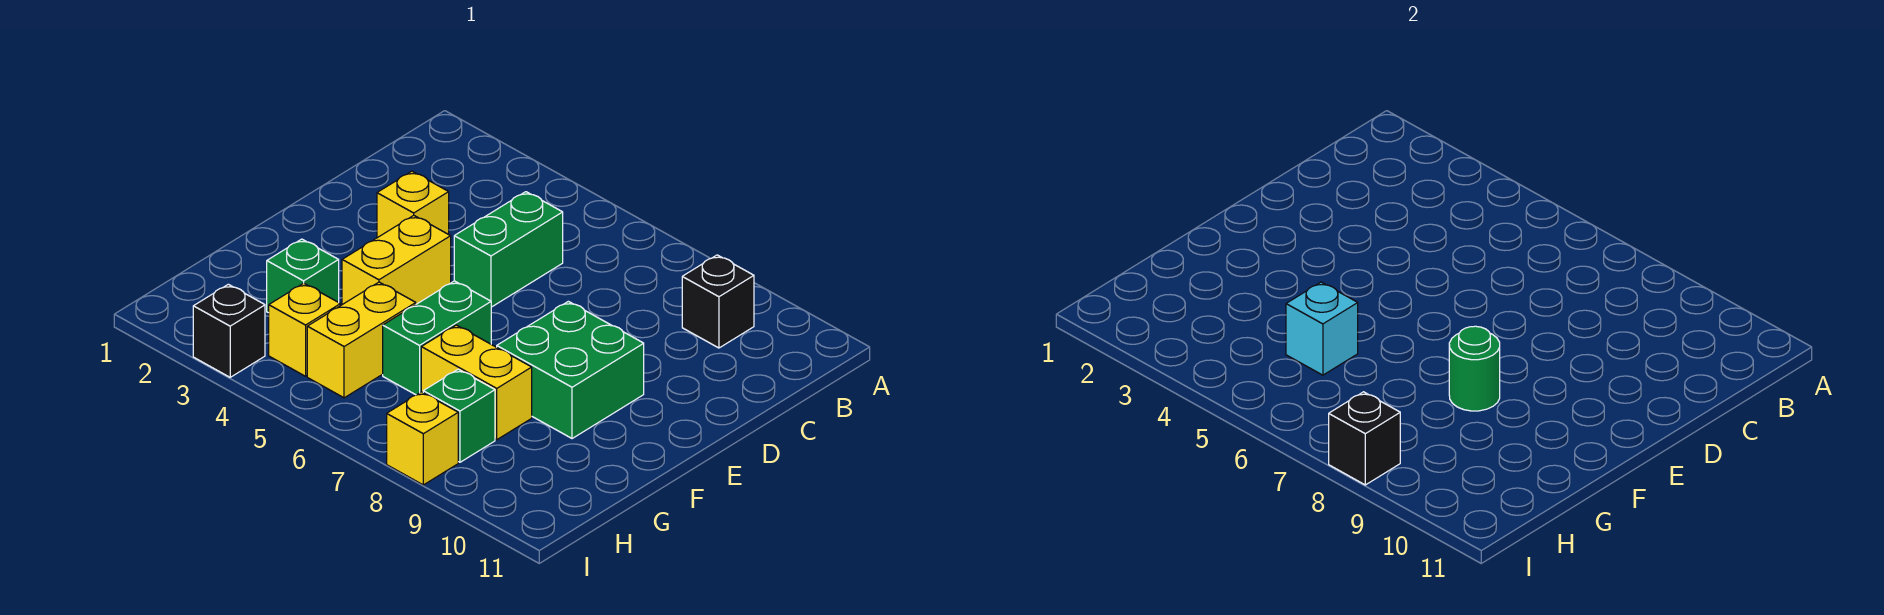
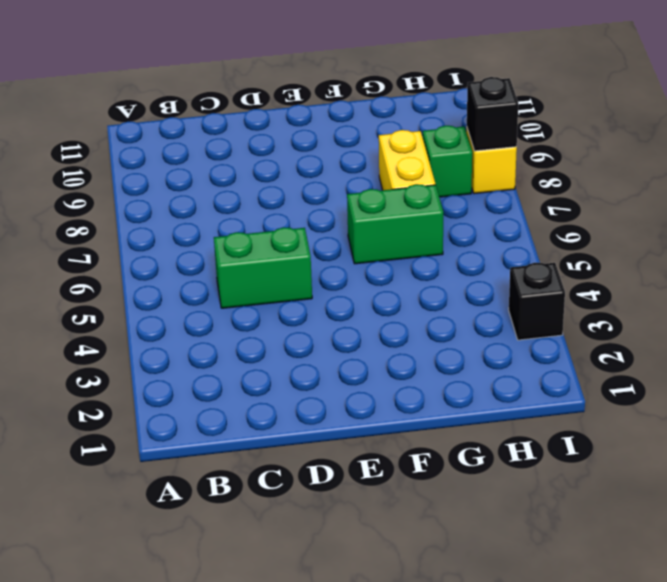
none -> black brick B9 level 1
none -> yellow brick D3 level 1
none -> yellow brick E4:F4 level 1

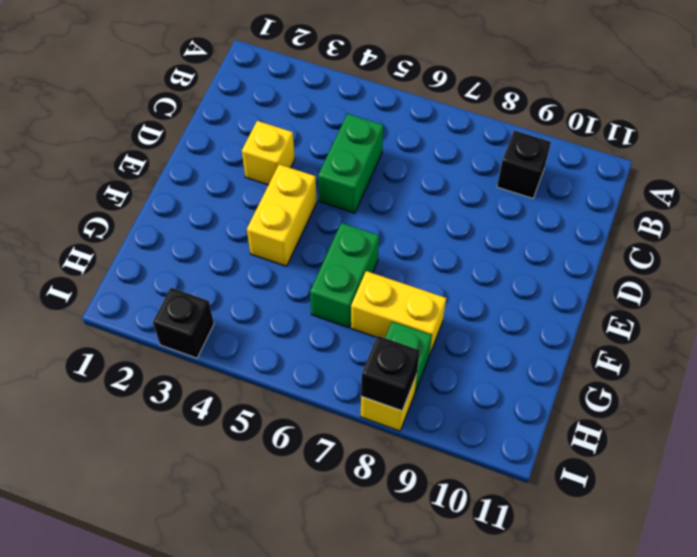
none -> green brick E8:F9 level 1
none -> green brick G3 level 1
none -> yellow brick G5:H5 level 1

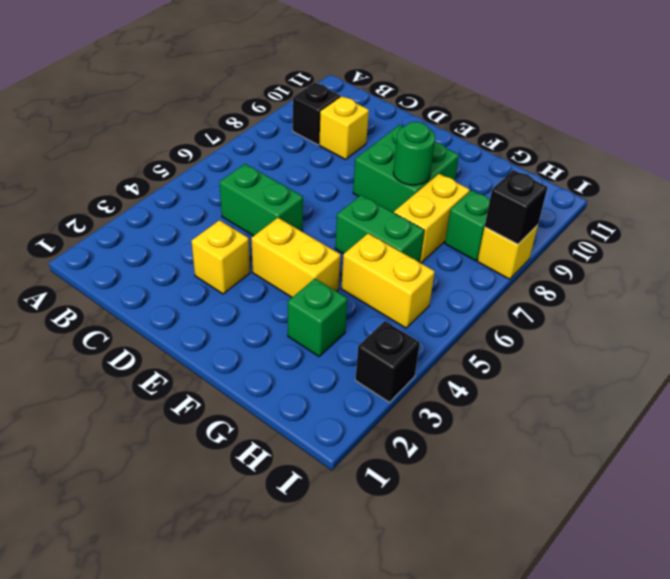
yellow brick C9 level 1 -> yellow brick H4 level 1
none -> cyan brick G5 level 2

